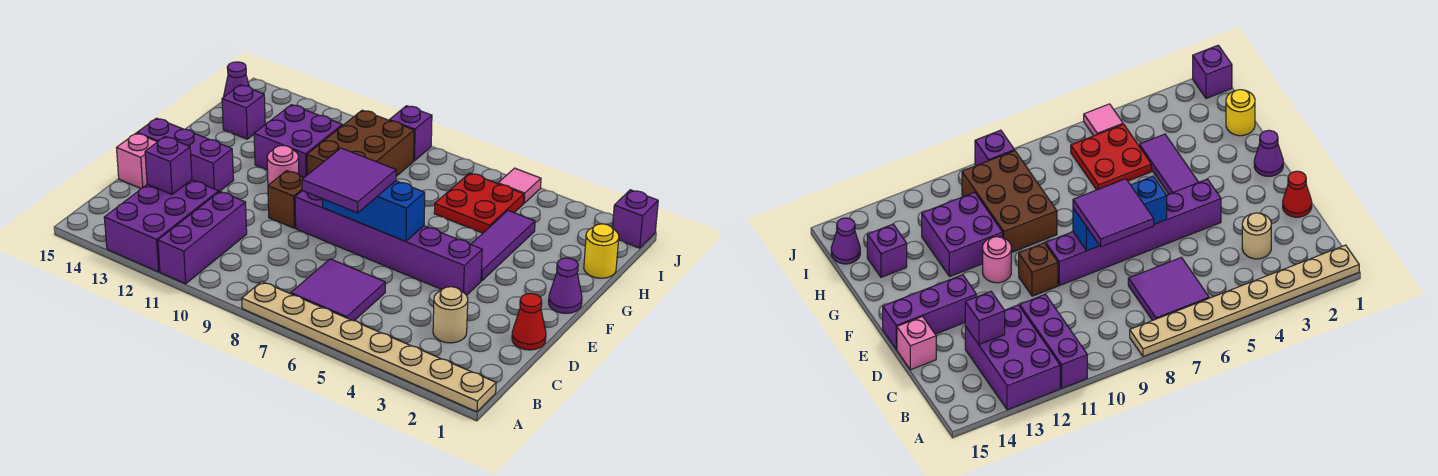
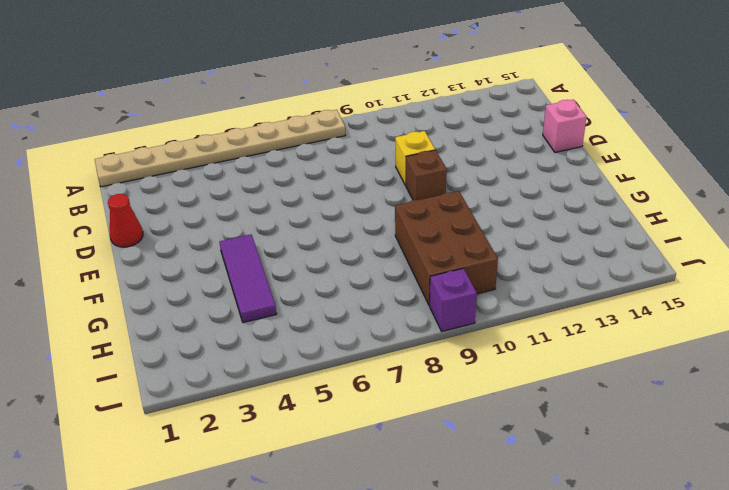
yellow brick D10 level 1 -> none
none -> purple brick A11:C11 level 1
none -> purple brick A12:C13 level 1
none -> purple tile B6:C7 level 1

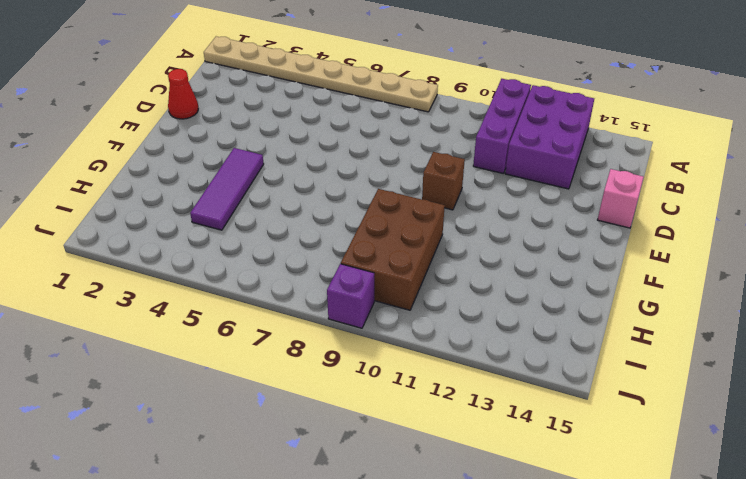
none -> purple tile B6:C7 level 1
none -> tan round brick C3 level 1
none -> purple brick E4:E9 level 1

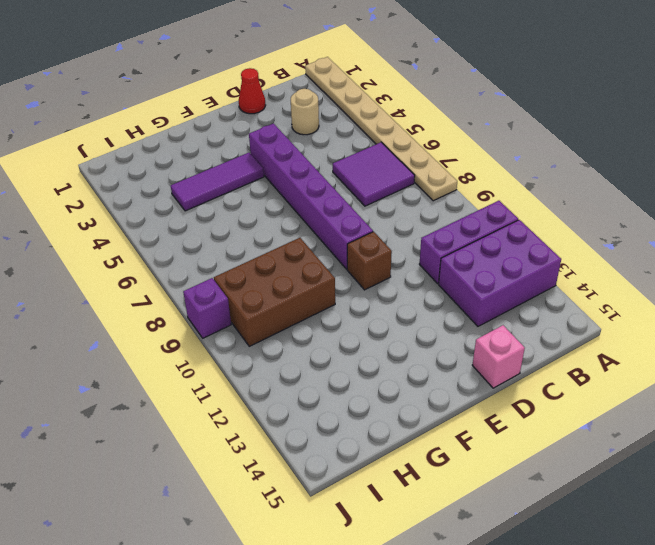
none -> purple brick E13:E15 level 1
none -> purple cone F1 level 1
none -> pink round brick F11 level 1

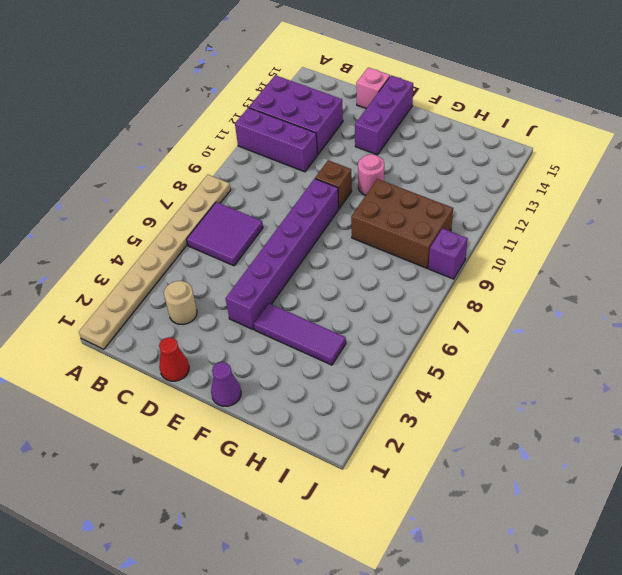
none -> purple brick G11:H12 level 1
none -> yellow round brick H1 level 1
none -> red plate H5:I6 level 1

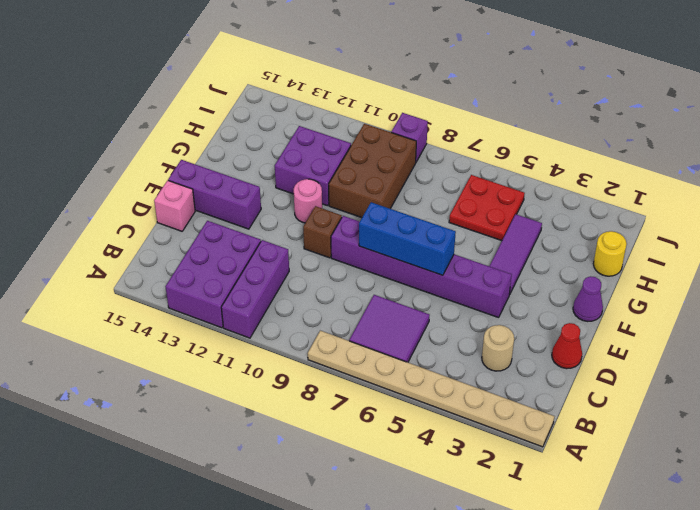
none -> purple brick H14 level 1
none -> purple cone I15 level 1
none -> purple brick J1 level 1

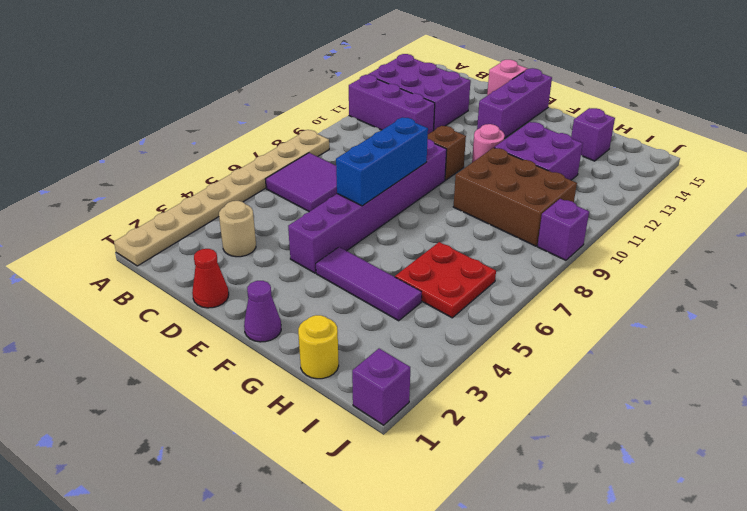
none -> purple cone I15 level 1
none -> pink tile J5 level 1
none -> purple brick C13 level 2

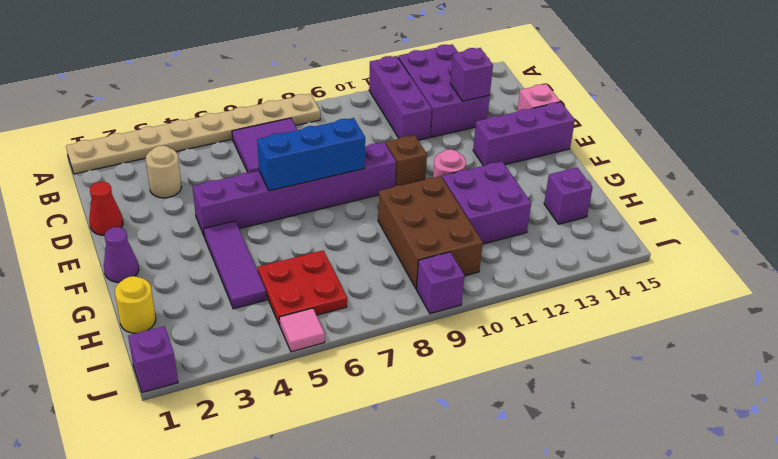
none -> purple cone I15 level 1
none -> purple tile D7:E8 level 3

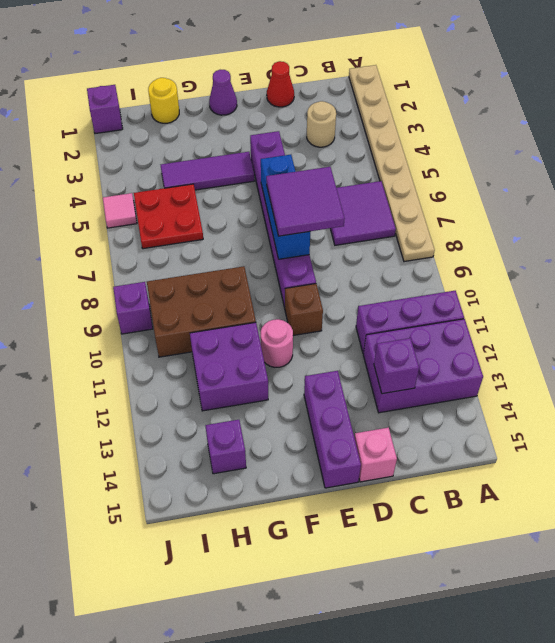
none -> purple cone I15 level 1

